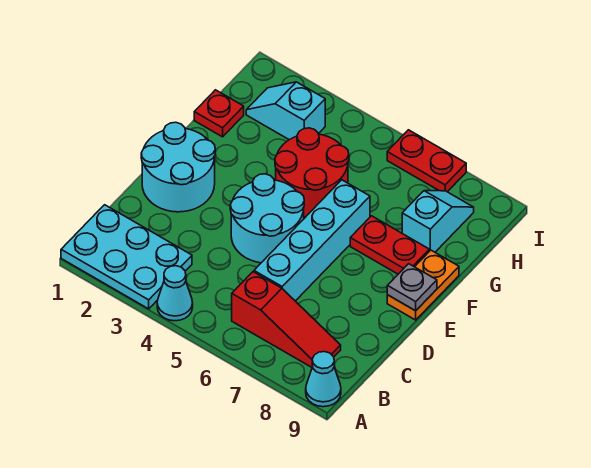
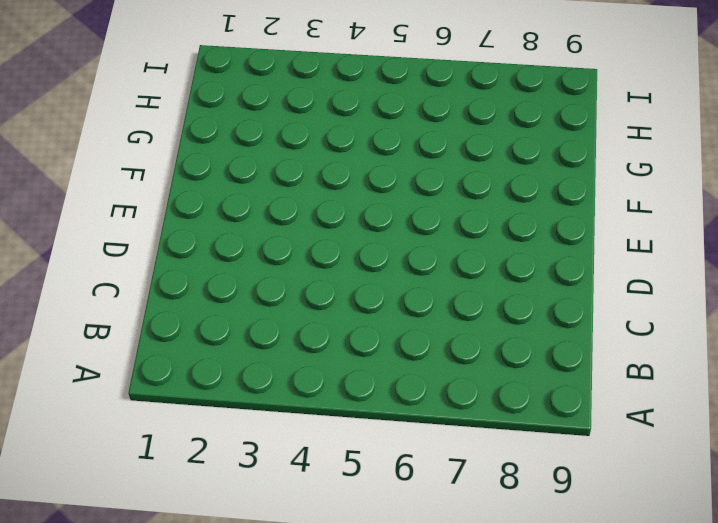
none -> cyan plate A1:B3 level 1
none -> cyan cone A4 level 1
none -> cyan cone A9 level 1

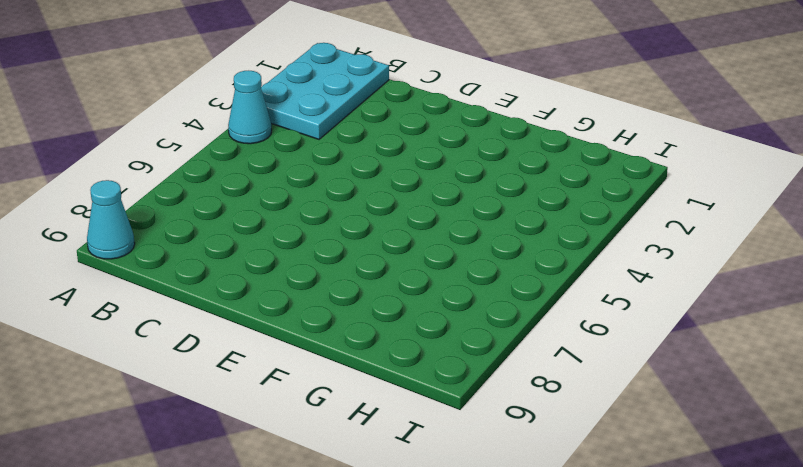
none -> red slope B6:B8 level 1 top 6
none -> cyan brick C6:F6 level 1
none -> cyan round brick D1:E2 level 1

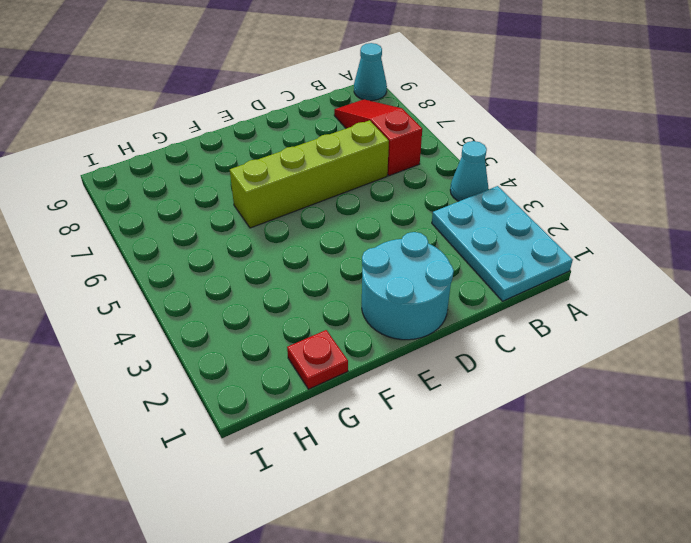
lime brick C6:F6 level 1 -> cyan brick C6:F6 level 1
none -> cyan round brick D4:E5 level 1
none -> orange plate E9:F9 level 1
none -> red round brick F4:G5 level 1

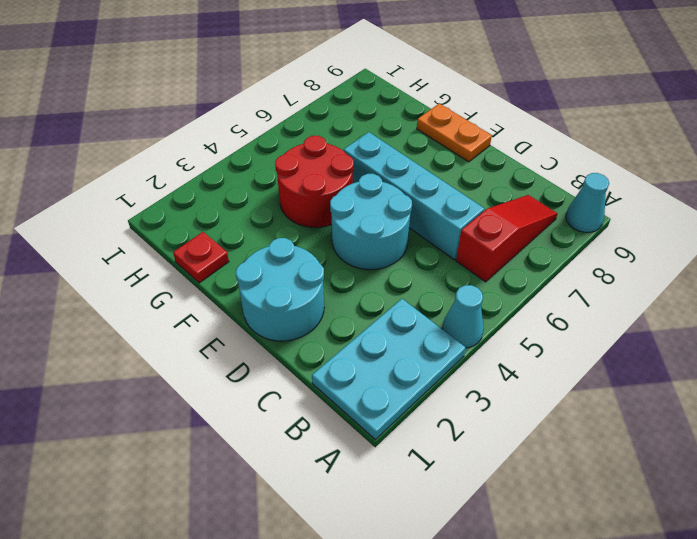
none -> red plate F7:F8 level 1
none -> cyan slope G8:H8 level 1 top G
none -> cyan slope H2:H3 level 1 top 3

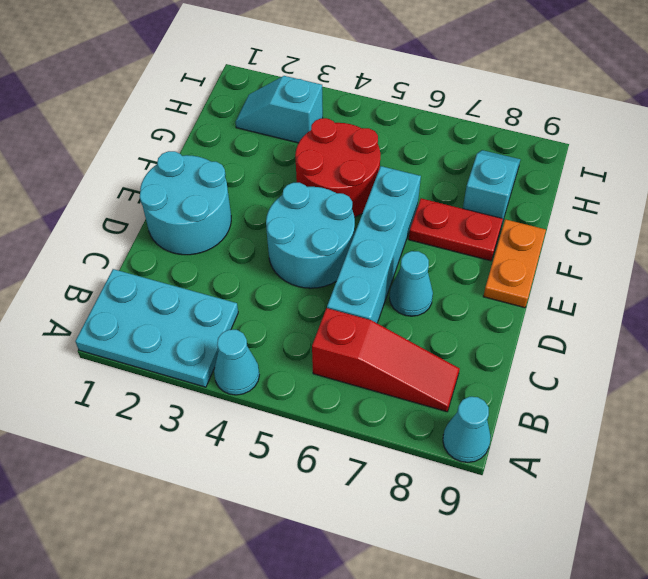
cyan cone D7 level 1 -> none
none -> red plate G1 level 1
none -> red plate I6:I7 level 1
none -> grey plate E9 level 2

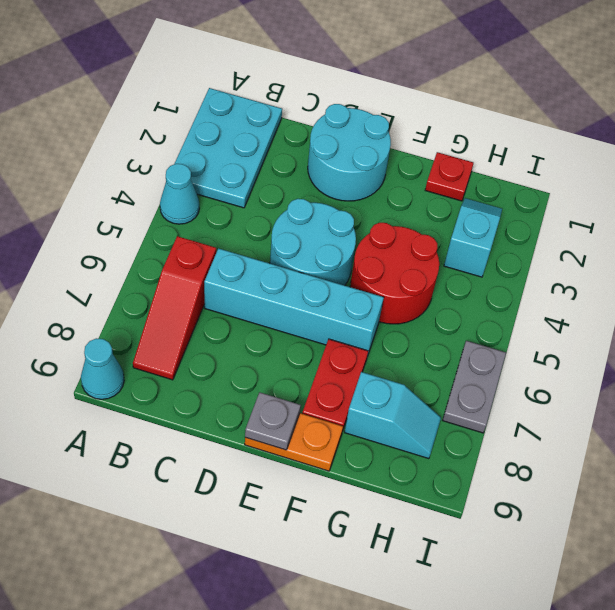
grey plate I6:I7 level 1 -> red plate I6:I7 level 1

